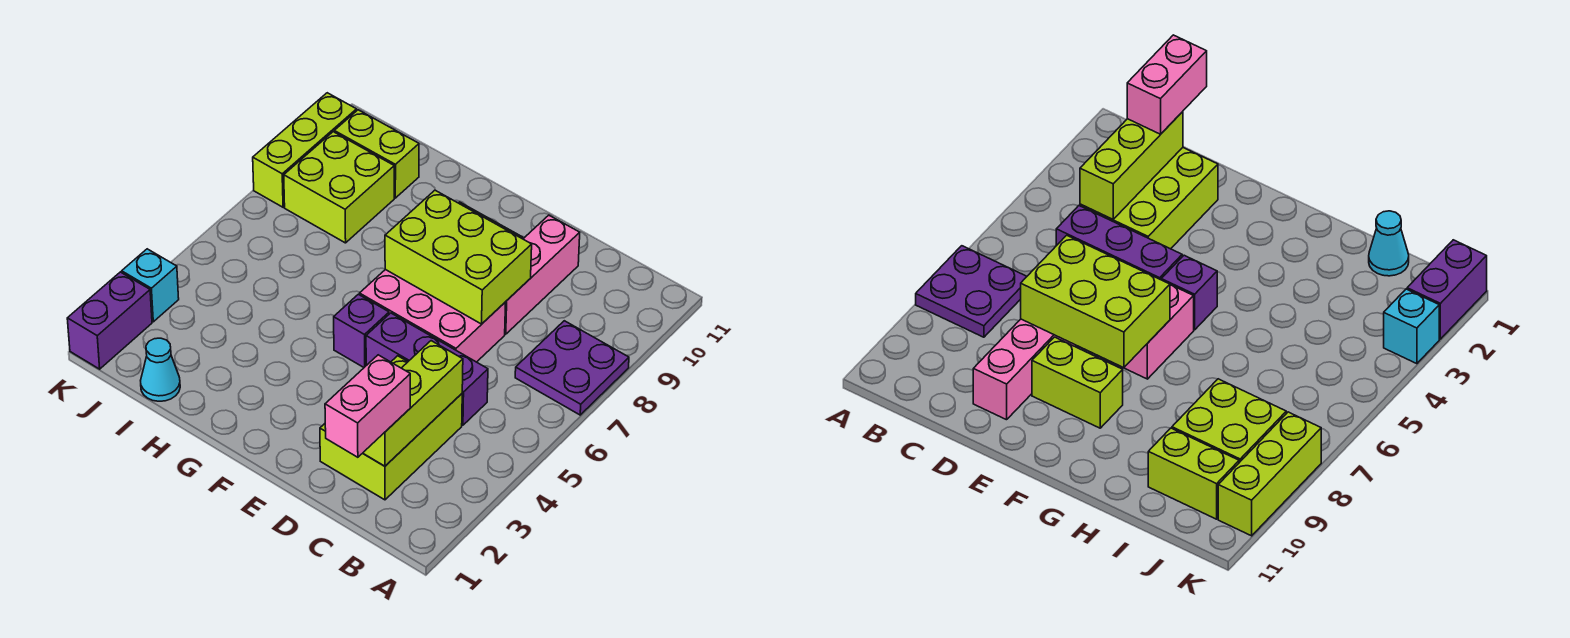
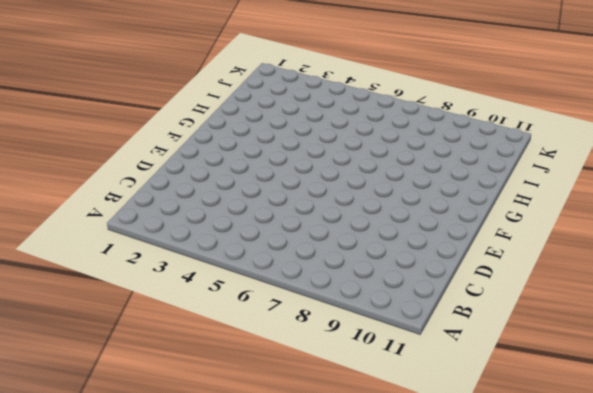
none -> purple plate A7:B8 level 1
none -> lime brick C2:D4 level 1
none -> purple brick C5:E5 level 1

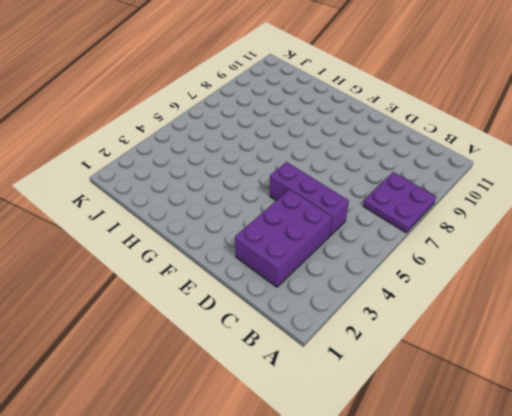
purple brick C2:D4 level 1 -> lime brick C2:D4 level 1
none -> pink brick D6:F7 level 1
none -> pink brick D8:D10 level 1
none -> lime brick E9:F9 level 1

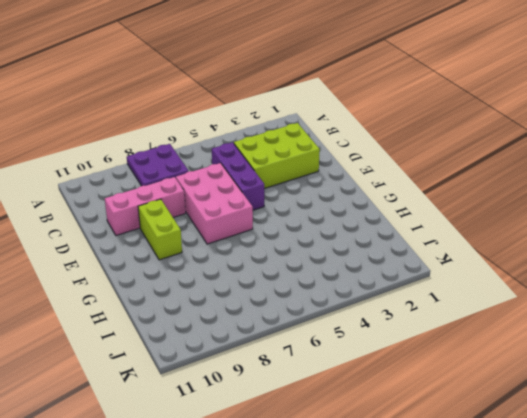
none -> purple brick F5 level 1
none -> cyan cone I1 level 1
none -> lime brick I8:J9 level 1

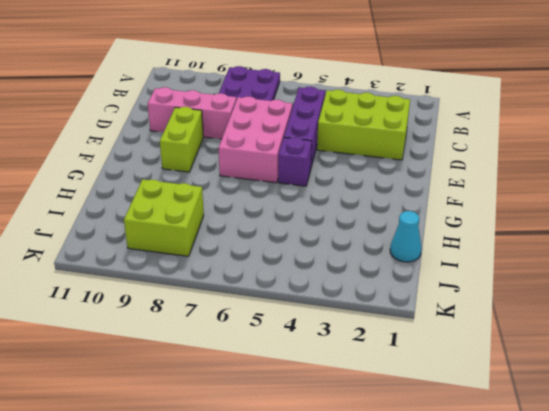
none -> lime brick I10:J10 level 1
none -> purple brick K1:K2 level 1
none -> cyan brick K3 level 1

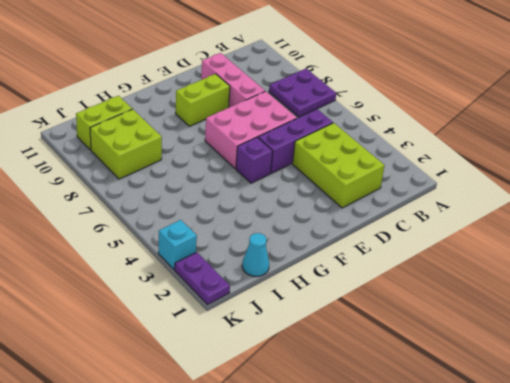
purple plate K1:K2 level 1 -> purple brick K1:K2 level 1
none -> lime brick K8:K10 level 1
none -> lime brick C2:C4 level 2
none -> lime brick D7:F8 level 2

